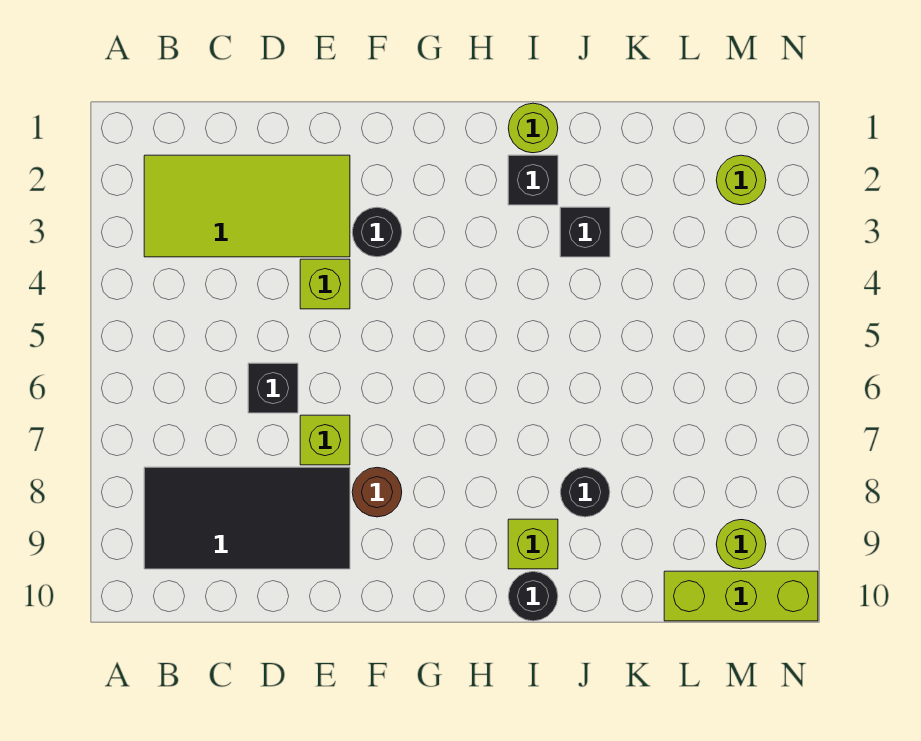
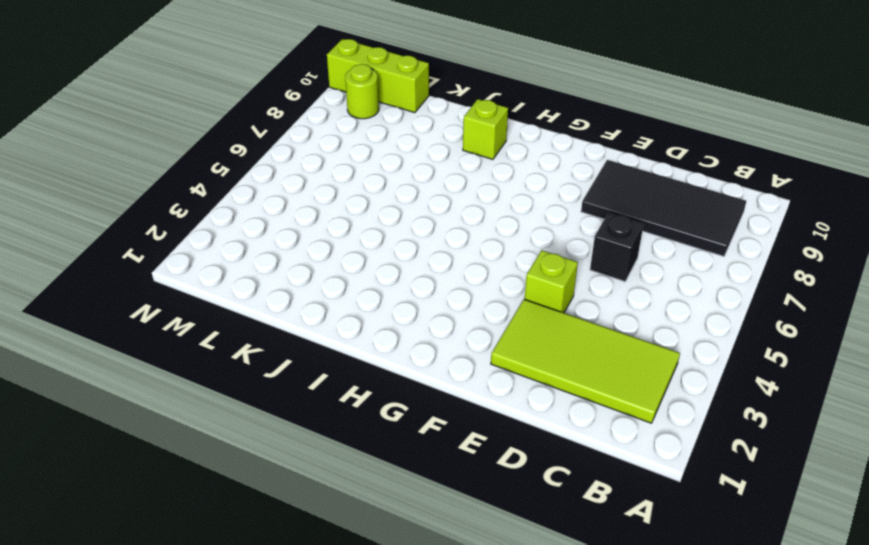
none -> lime brick E7 level 1
none -> black round brick F3 level 1
none -> brown round brick F8 level 1

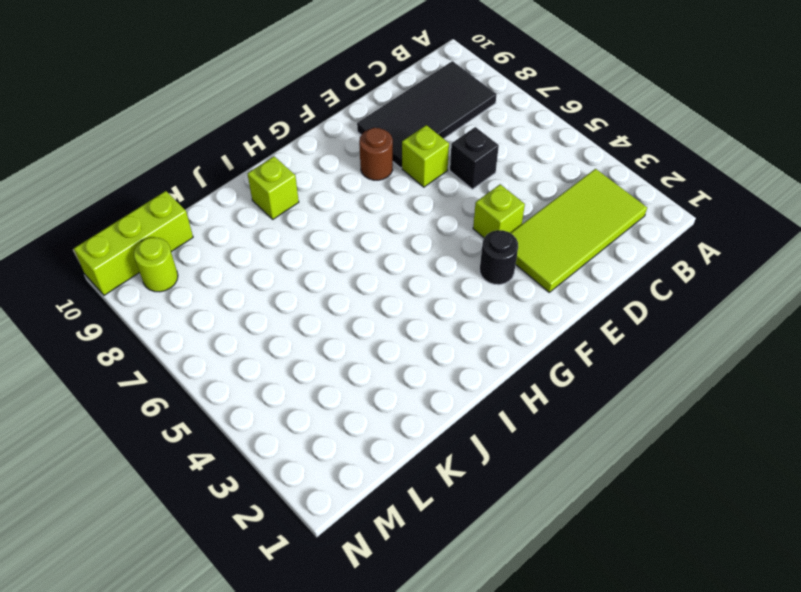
none -> lime round brick I1 level 1
none -> black brick I2 level 1
none -> black round brick I10 level 1

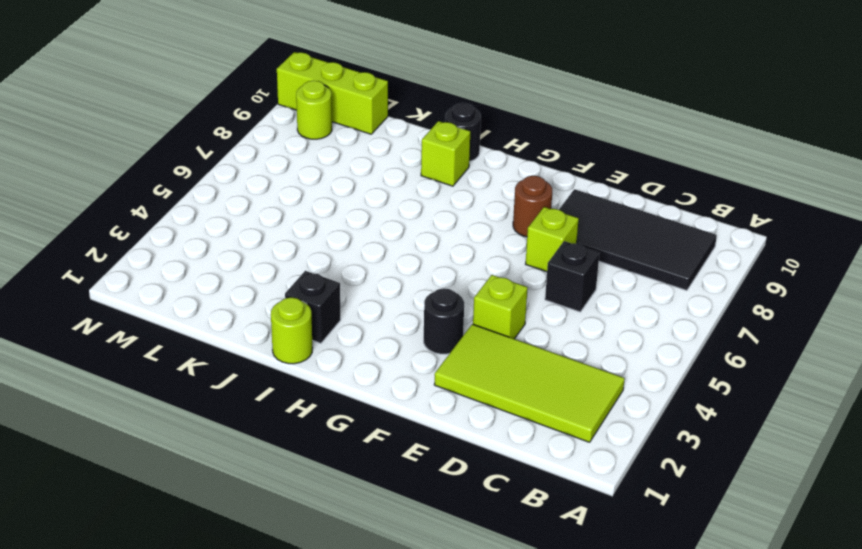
none -> black brick J3 level 1
none -> black round brick J8 level 1
none -> lime round brick M2 level 1

